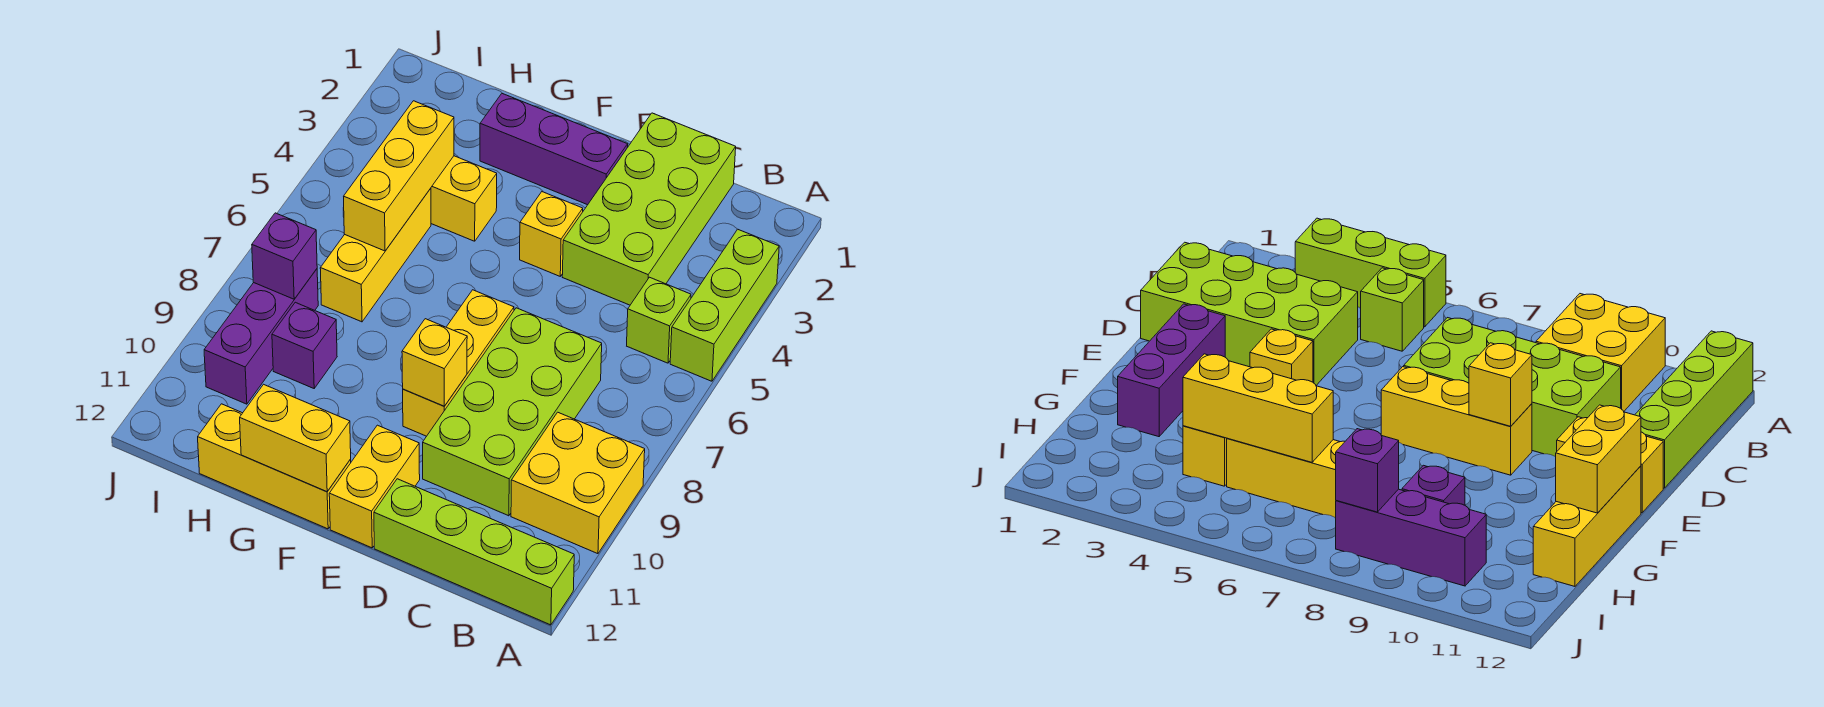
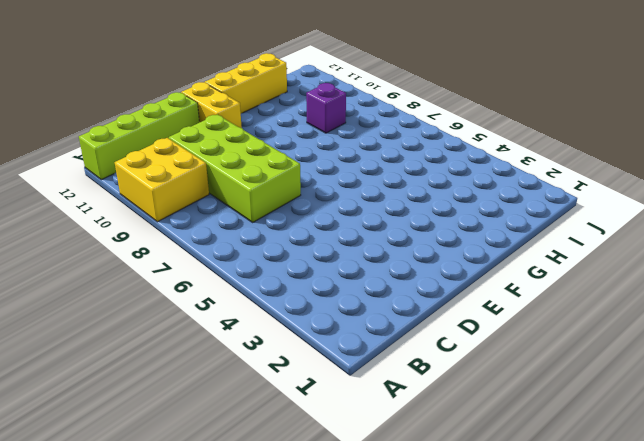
none -> lime brick A3:A5 level 1
none -> lime brick B5 level 1
none -> lime brick C1:D4 level 1

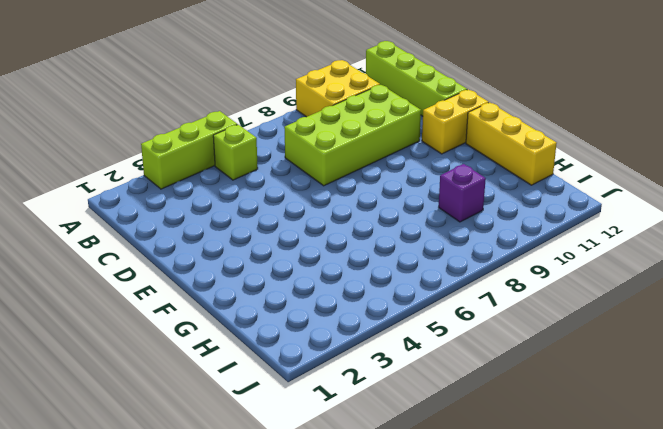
none -> lime brick C1:D4 level 1
none -> purple brick E2:G2 level 1
none -> yellow brick E4 level 1

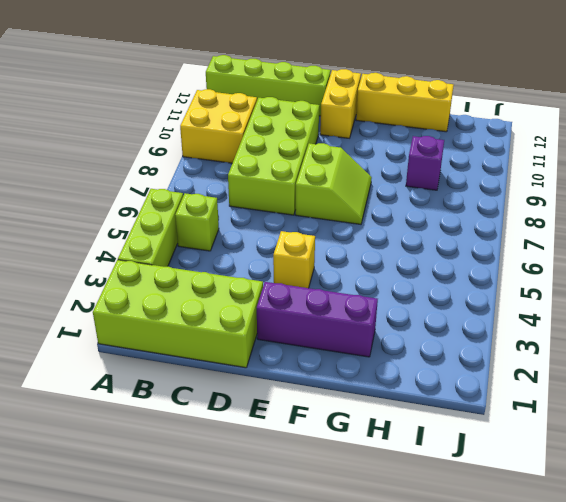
lime brick A1:D2 level 1 -> lime brick C1:D4 level 1
lime slope E7:F8 level 1 top E -> yellow brick E7:E9 level 1
none -> yellow brick G4:H4 level 1
none -> yellow brick H5:H7 level 1
none -> purple brick I8:I10 level 1

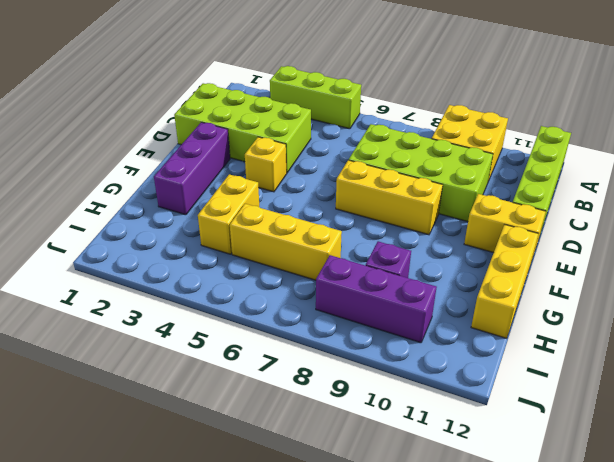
none -> lime brick B5 level 1
none -> yellow brick E9 level 2
none -> yellow brick F12:G12 level 2

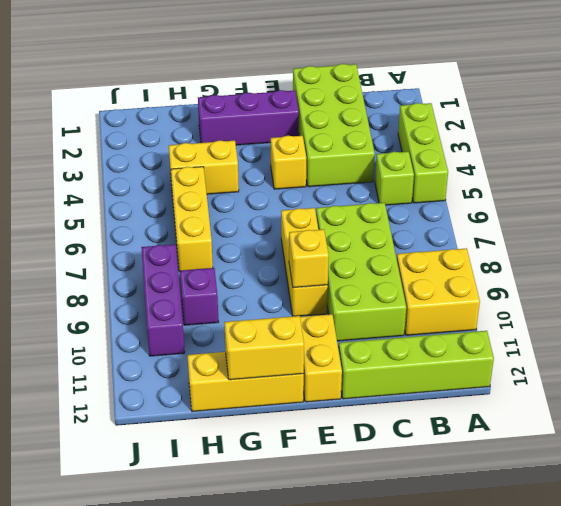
none -> yellow brick H4:H6 level 2
none -> purple brick I8 level 2

